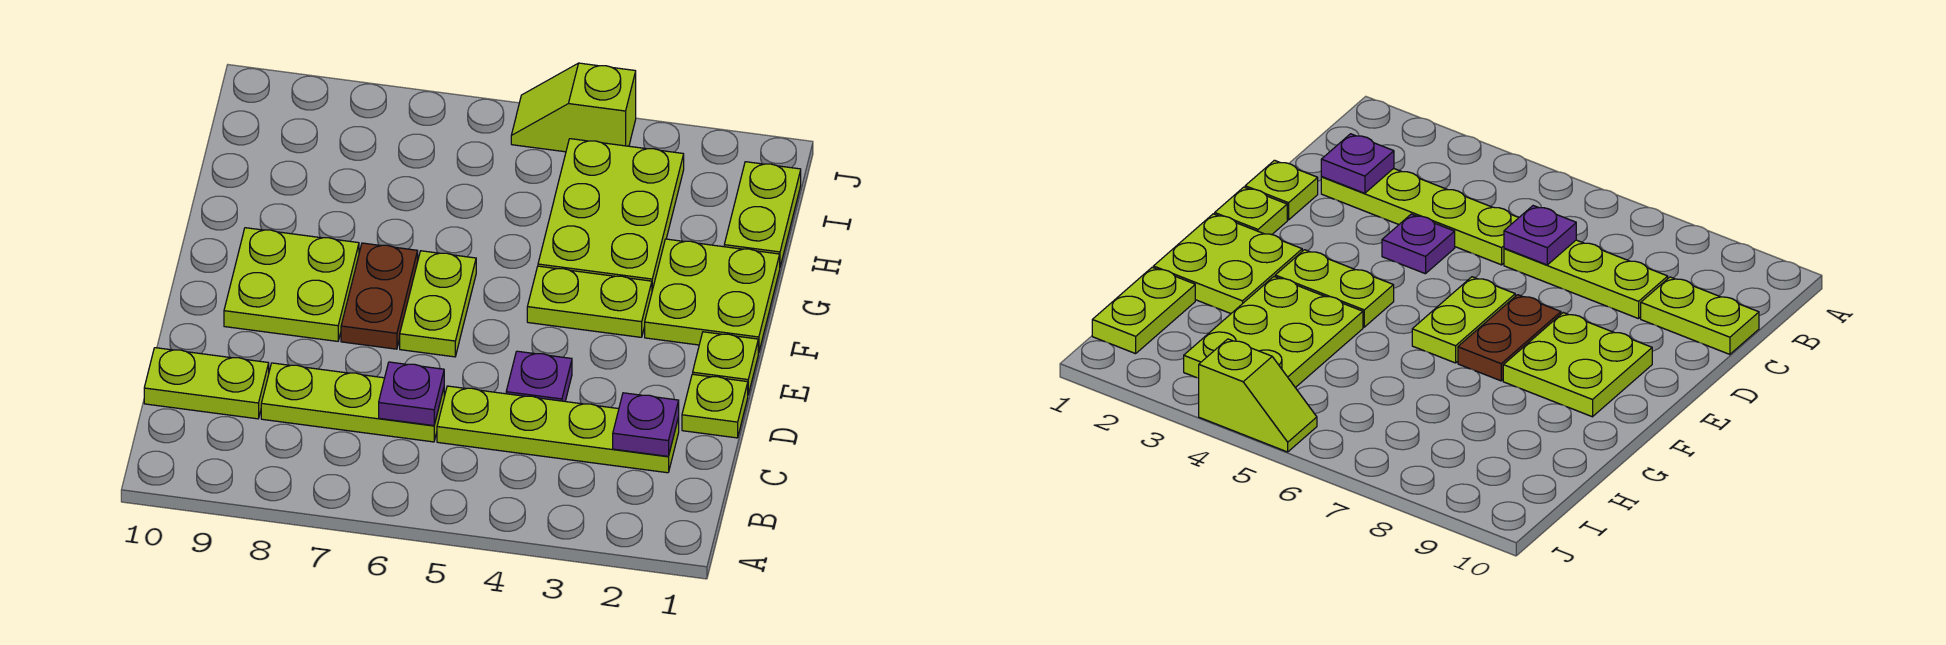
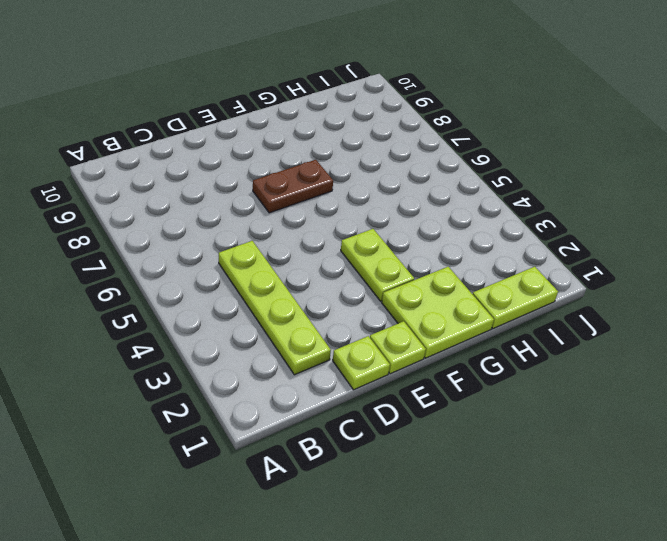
none -> lime plate C6:C8 level 1
none -> lime plate C9:C10 level 1
none -> purple plate D4 level 1

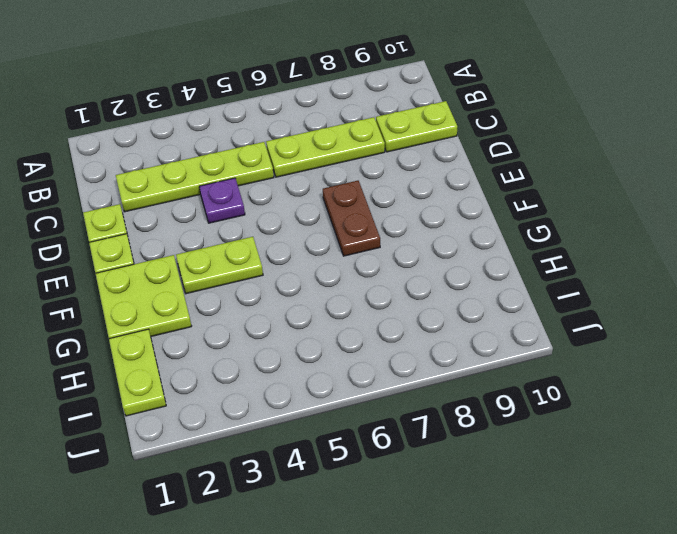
none -> lime plate E6:F6 level 1
none -> lime plate E8:F9 level 1
none -> lime plate G3:I4 level 1

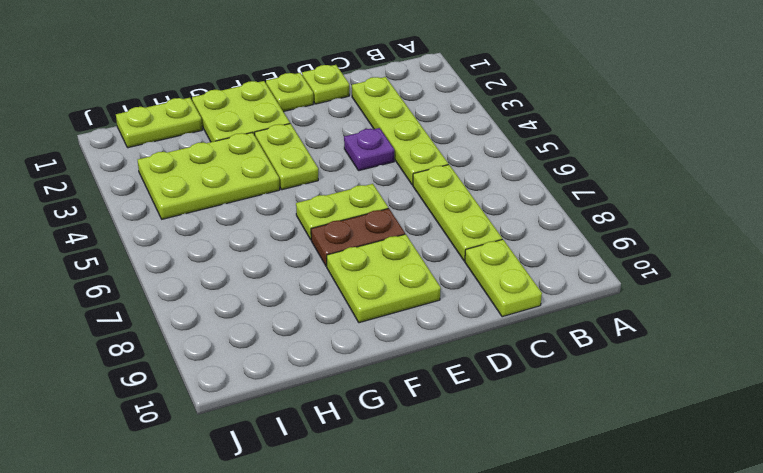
none -> lime slope J4:J5 level 1 top 4
none -> purple plate C2 level 2
none -> purple plate C6 level 2

